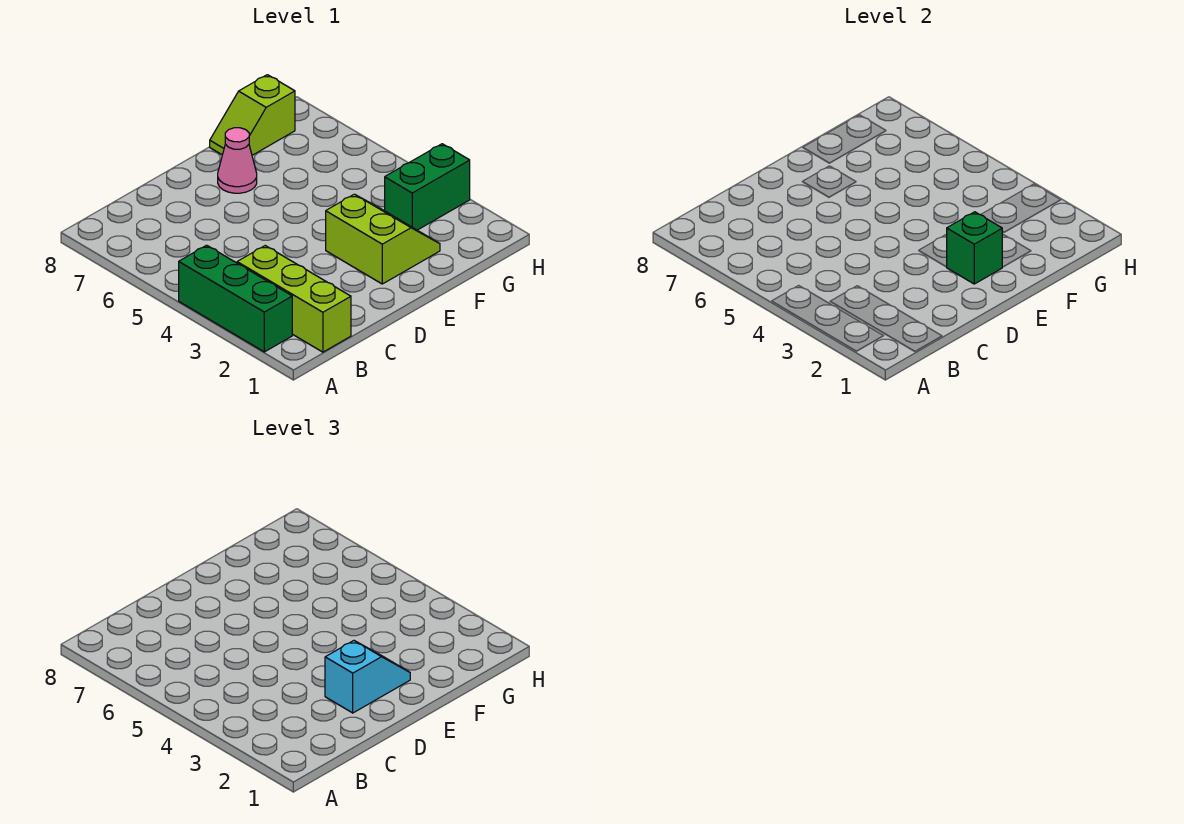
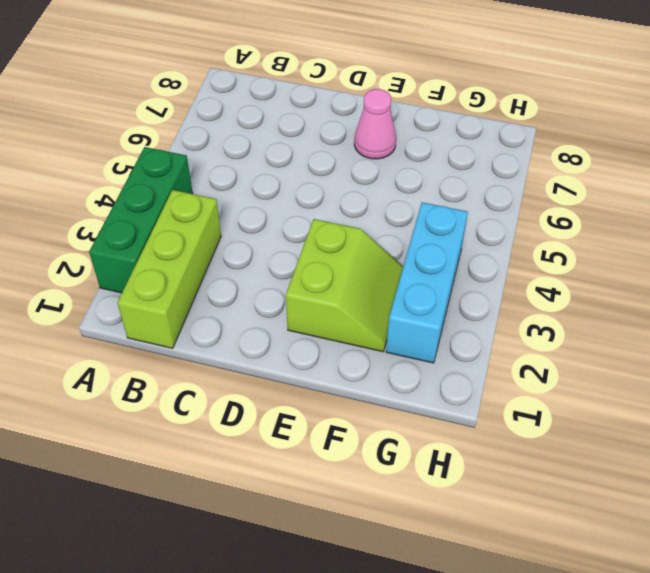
cyan brick G2:G4 level 1 -> green brick G3:H3 level 1
none -> lime slope F8:G8 level 1 top G
none -> green brick E2 level 2

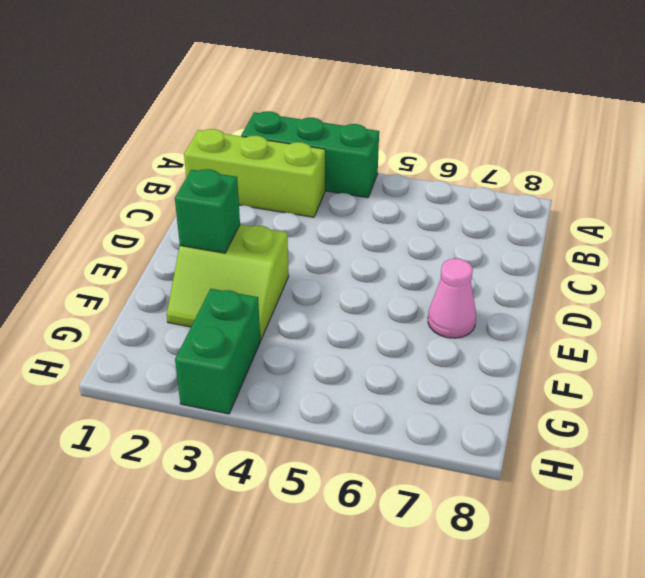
none -> lime slope F8:G8 level 1 top G
none -> cyan slope D2:E2 level 3 top D

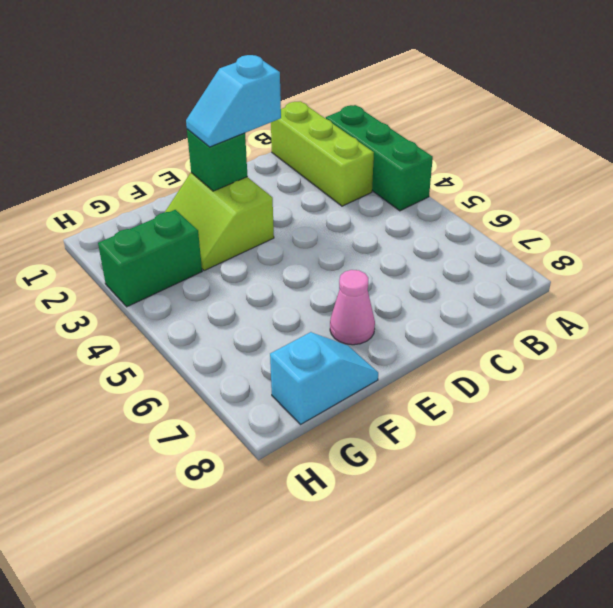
cyan slope F8:G8 level 1 top G -> lime slope F8:G8 level 1 top G

